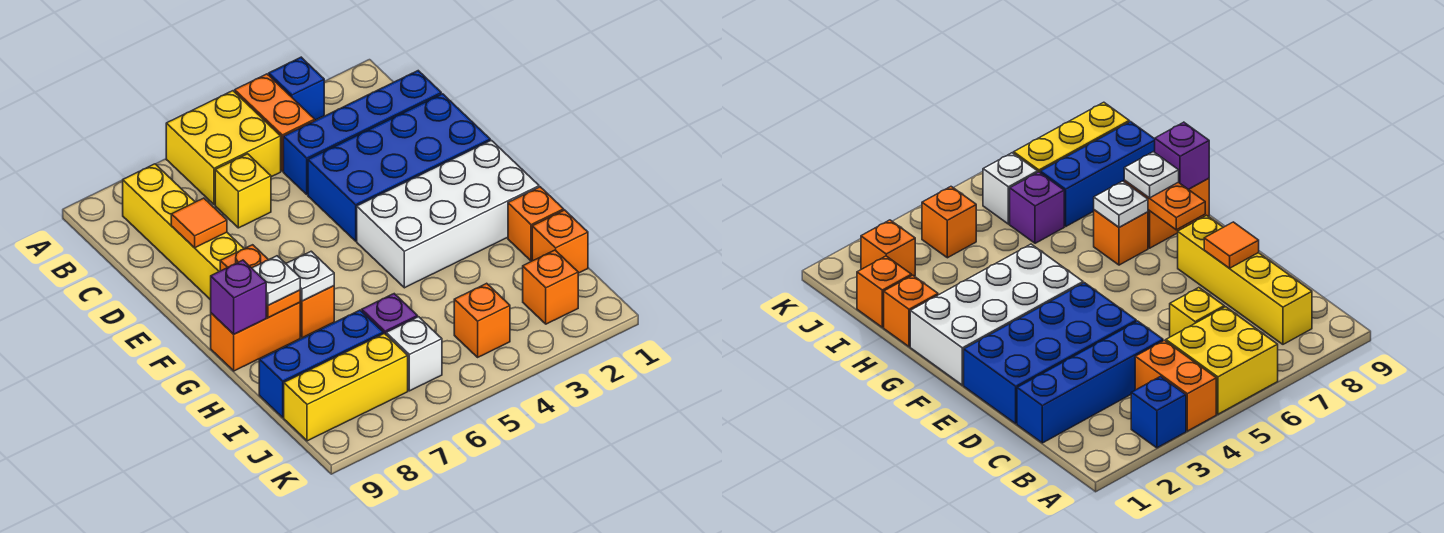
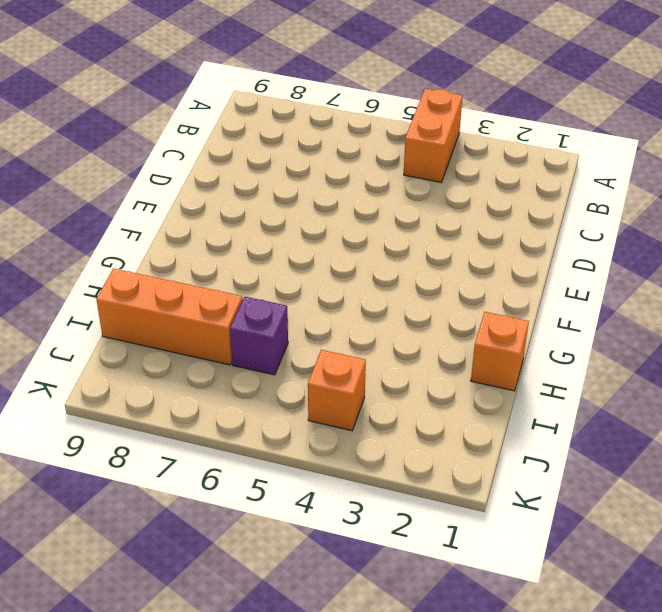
orange brick I7:I9 level 1 -> blue brick I7:I9 level 1
none -> blue brick A3 level 1
none -> yellow brick A5:B6 level 1
none -> yellow brick B8:E8 level 1

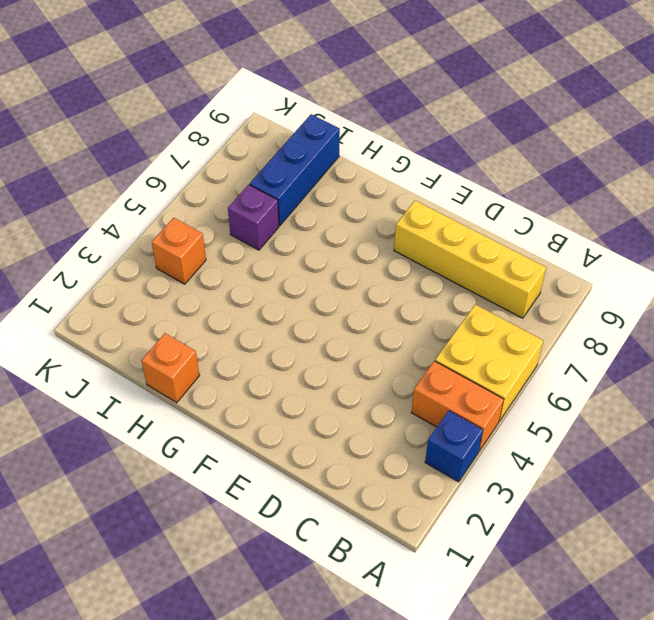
none -> blue brick C1:C4 level 1
none -> yellow brick C6 level 1
none -> blue brick D1:E4 level 1

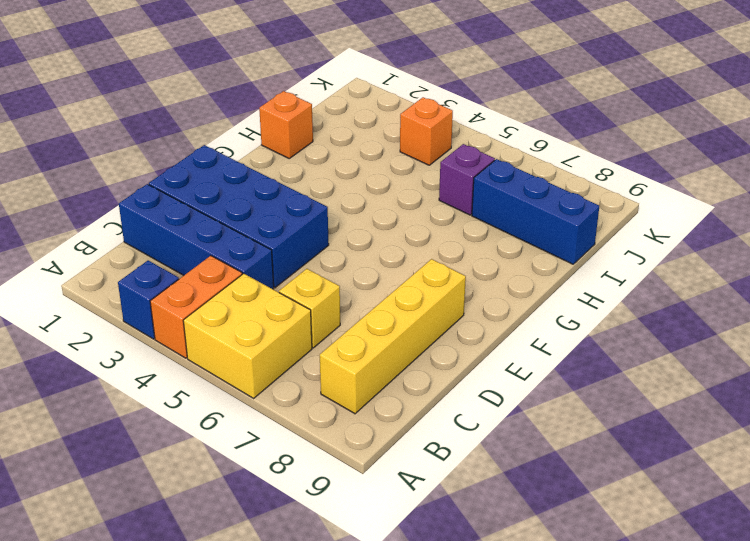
none -> white brick F1:G4 level 1
none -> orange brick G7 level 1
none -> orange brick G8:G9 level 1

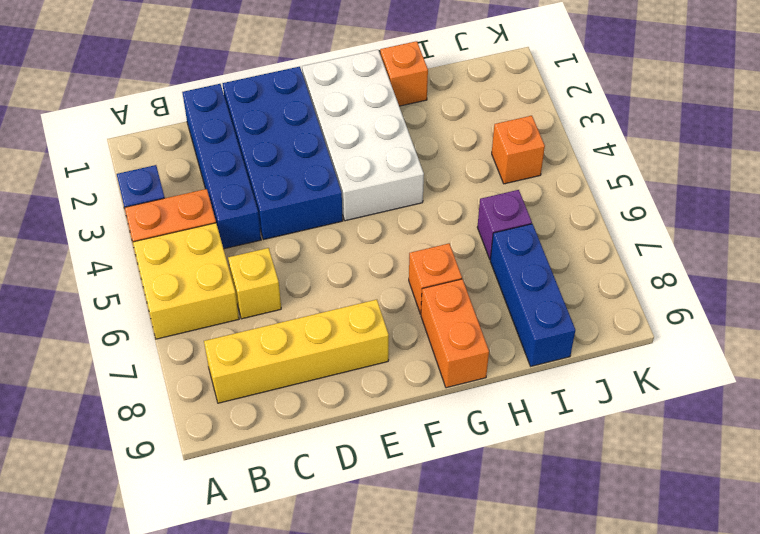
none -> orange brick I1 level 1
none -> orange brick J2 level 1
none -> white brick J6 level 1

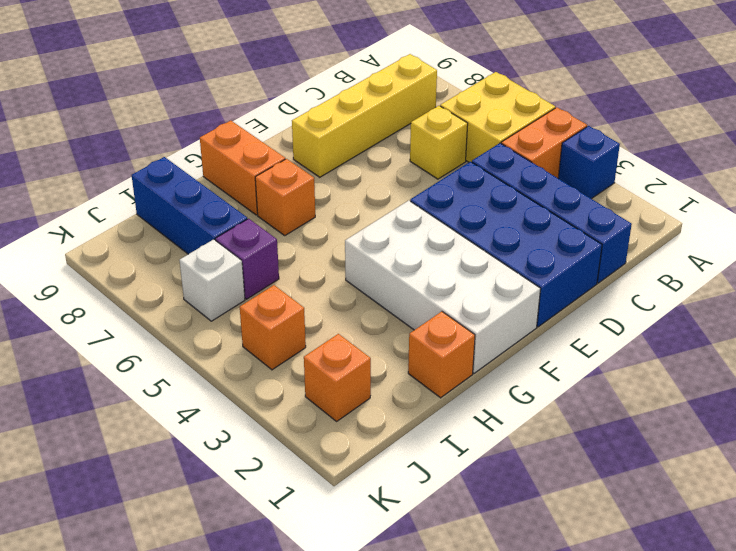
none -> orange brick I1 level 1
none -> yellow brick J7:J9 level 1
none -> orange tile D8 level 2

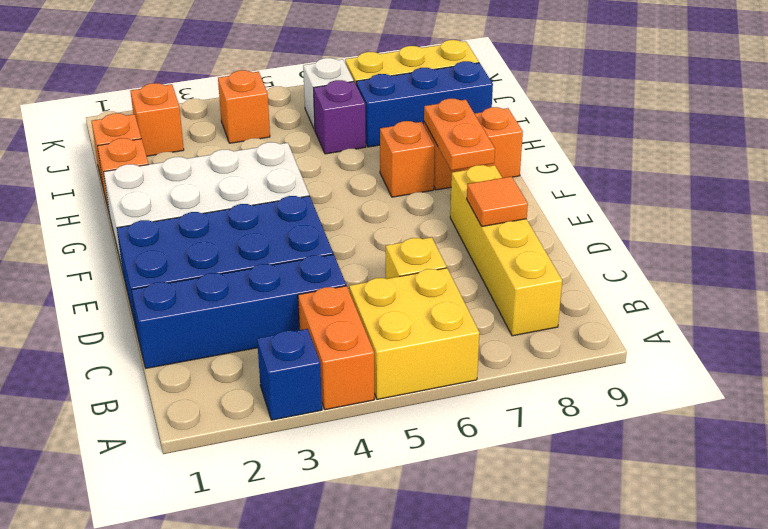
none -> white plate G7 level 2
none -> purple brick G9 level 2
none -> white plate G8 level 3

